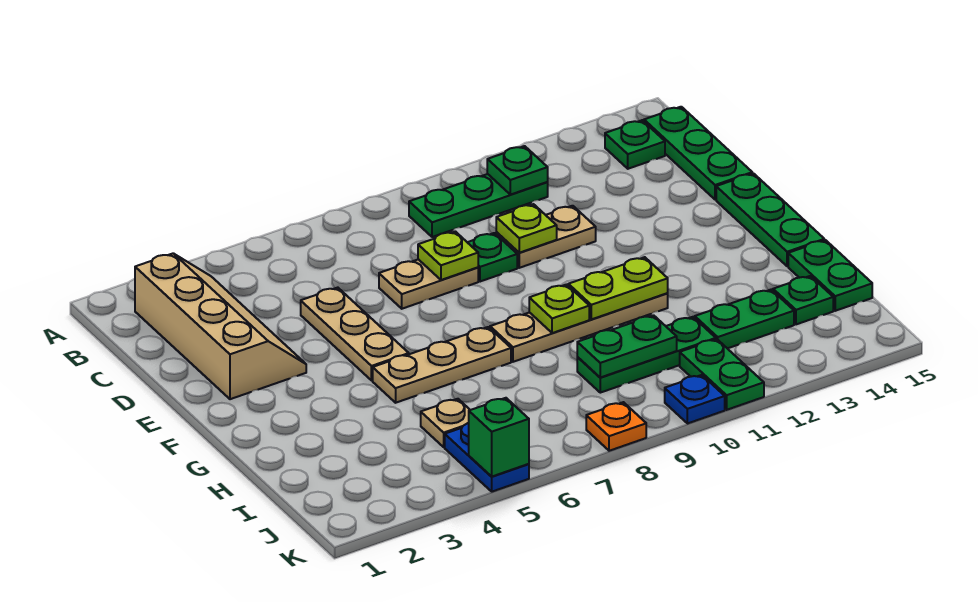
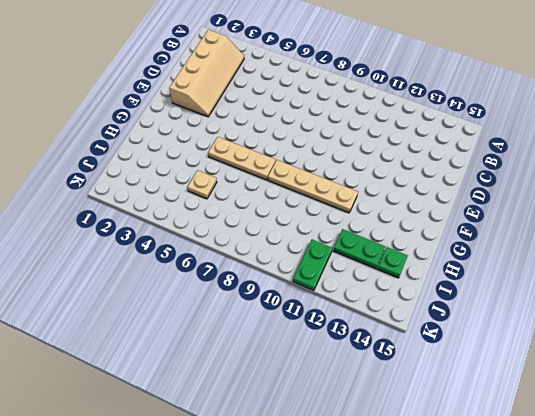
none -> green plate B9:B11 level 1
none -> green plate B14 level 1
none -> green plate B15:D15 level 1

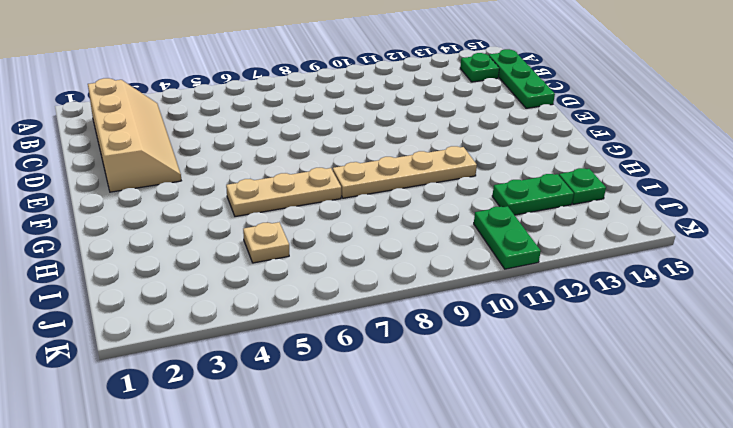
none -> green plate B9:B11 level 1
none -> tan plate D5:F5 level 1
none -> tan plate D7:D8 level 1

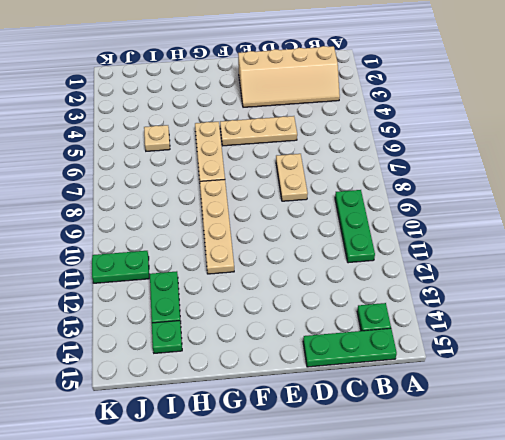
none -> green plate D9 level 1
none -> tan plate D10:D11 level 1
none -> green plate E15:G15 level 1

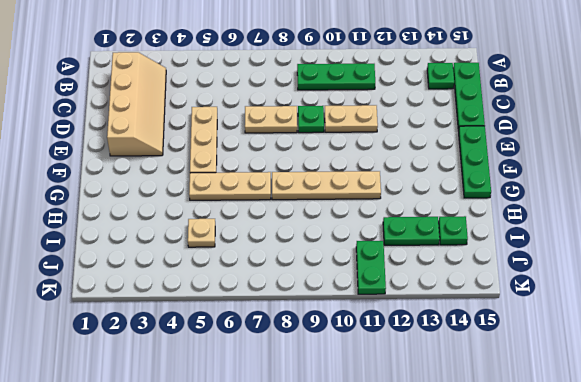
none -> green plate H15:I15 level 1
none -> green plate I9:I11 level 1
none -> blue plate J5:K5 level 1

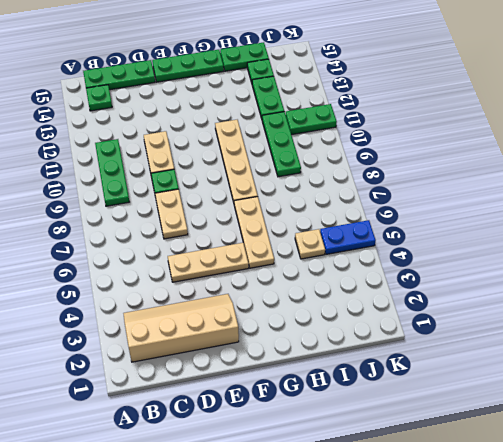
none -> orange plate K8 level 1
none -> blue plate K10 level 1
none -> green plate B11 level 2

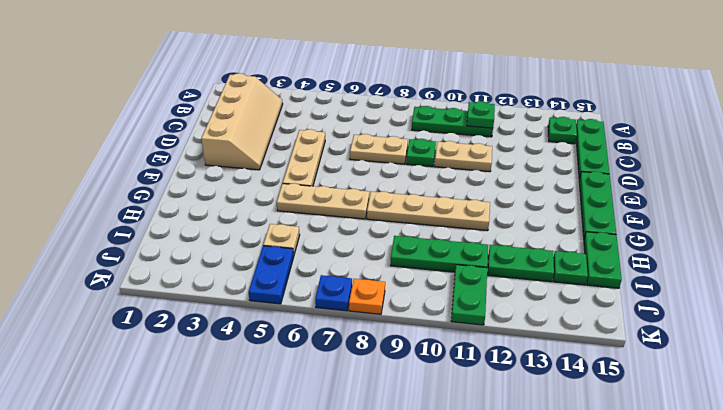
blue plate K7 level 1 -> blue plate K10 level 1
none -> lime plate D8 level 2
none -> lime plate D10 level 2
none -> lime plate G9 level 2

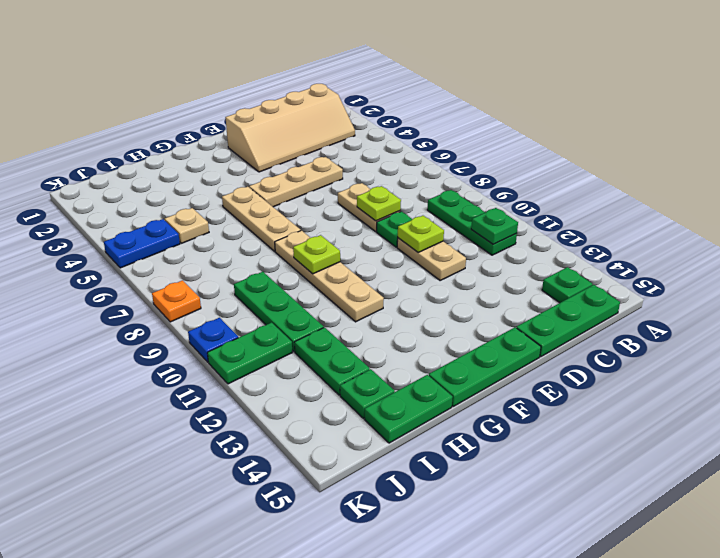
none -> lime plate G10:G11 level 2
none -> green plate I9:I10 level 2
none -> green brick K5 level 2

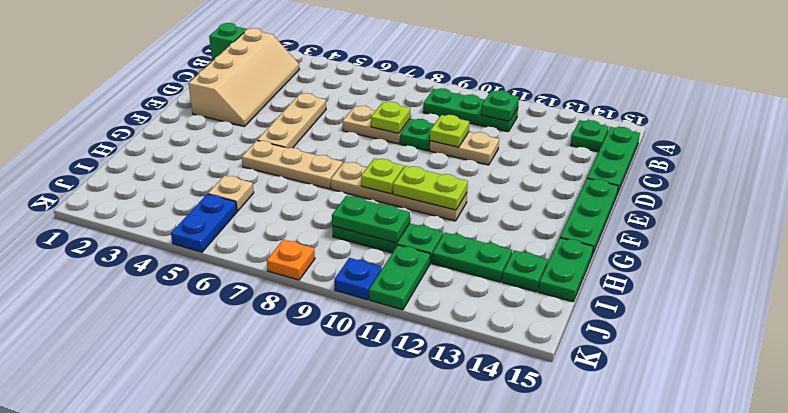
green brick B1 level 1 -> green brick K5 level 2

